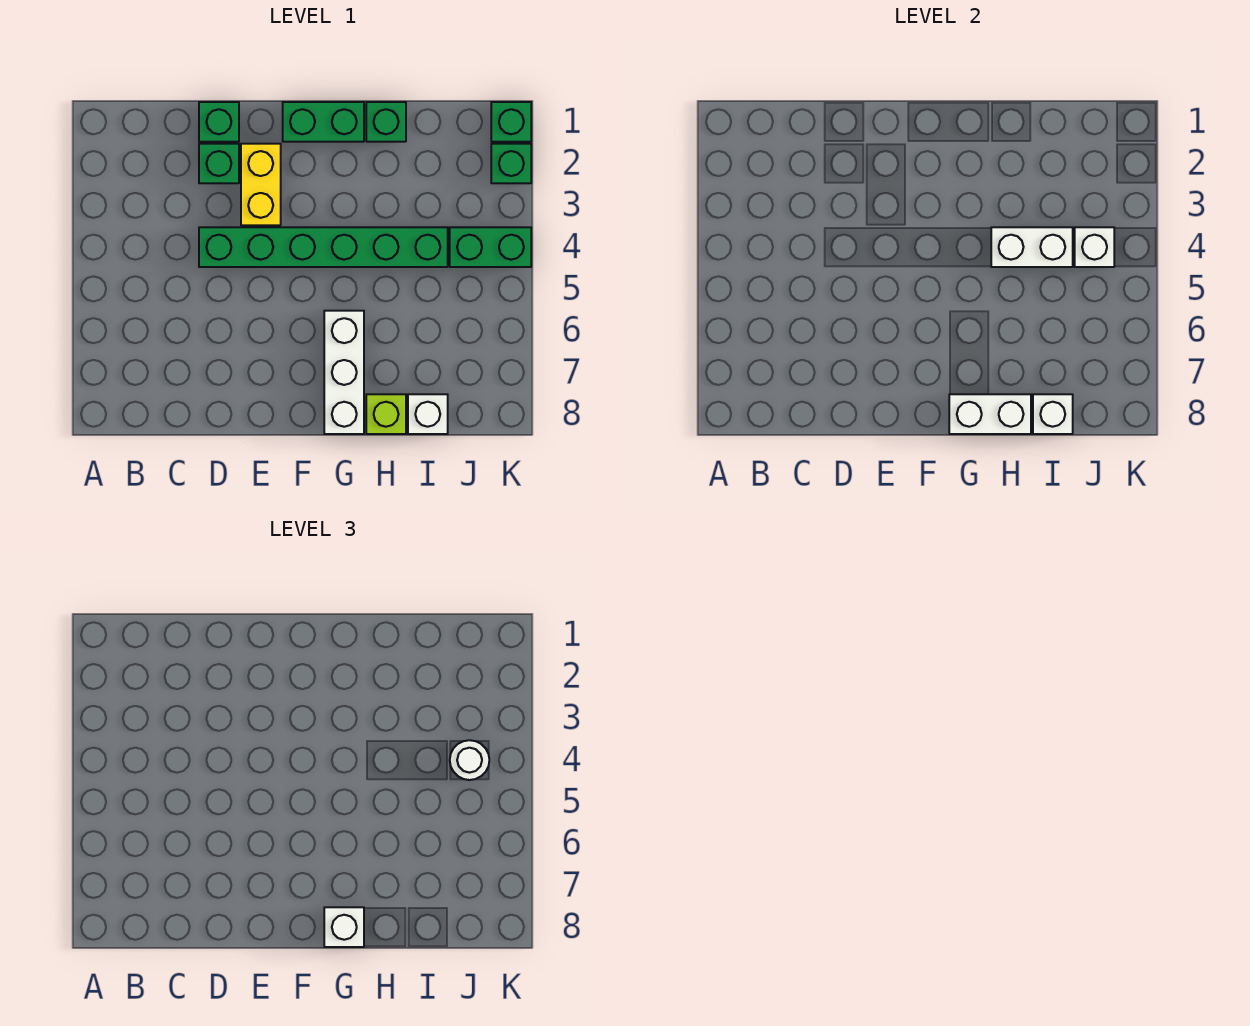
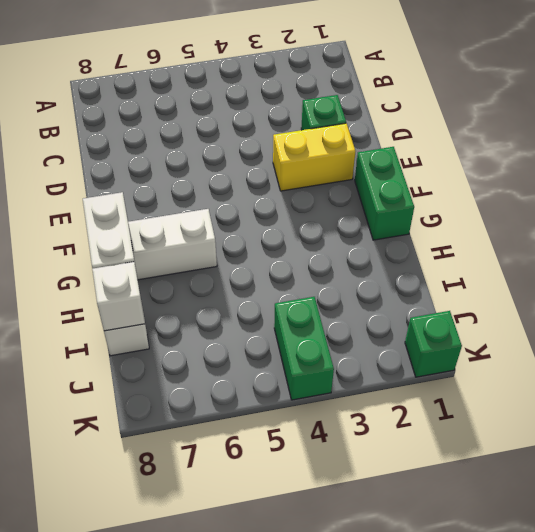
none -> green brick D1 level 1
none -> green brick D4:I4 level 1
none -> green brick H1 level 1

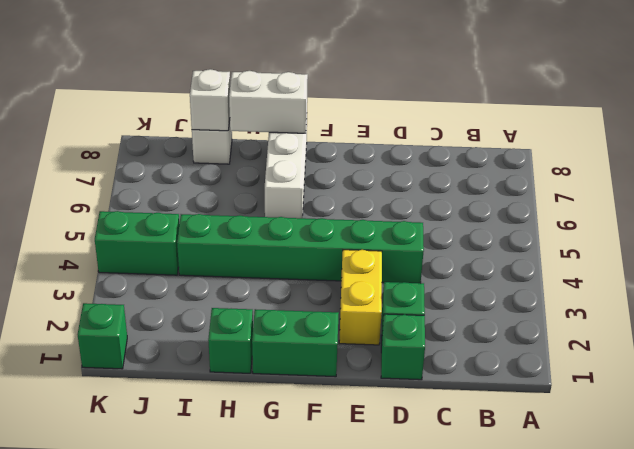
none -> lime brick H8 level 1
none -> green brick K2 level 1
none -> white brick H4:I4 level 2

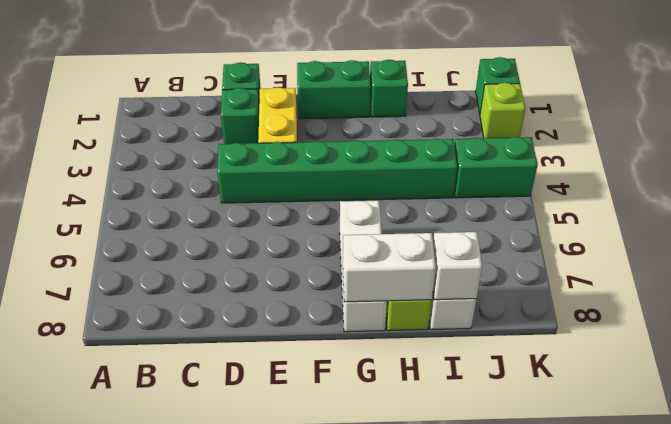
lime brick K2 level 1 -> green brick K2 level 1
none -> white brick H4:I4 level 2
none -> white brick J4 level 2
none -> white brick G8 level 3

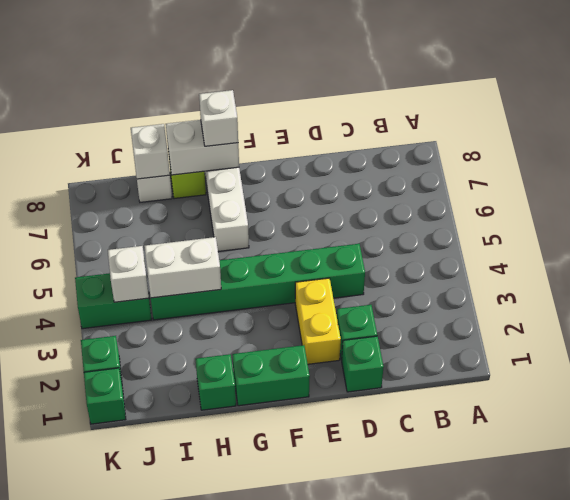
none -> white round brick J4 level 3

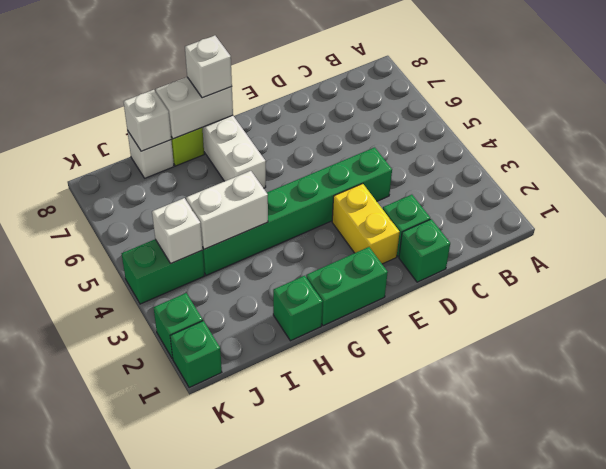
none -> white round brick J4 level 3

